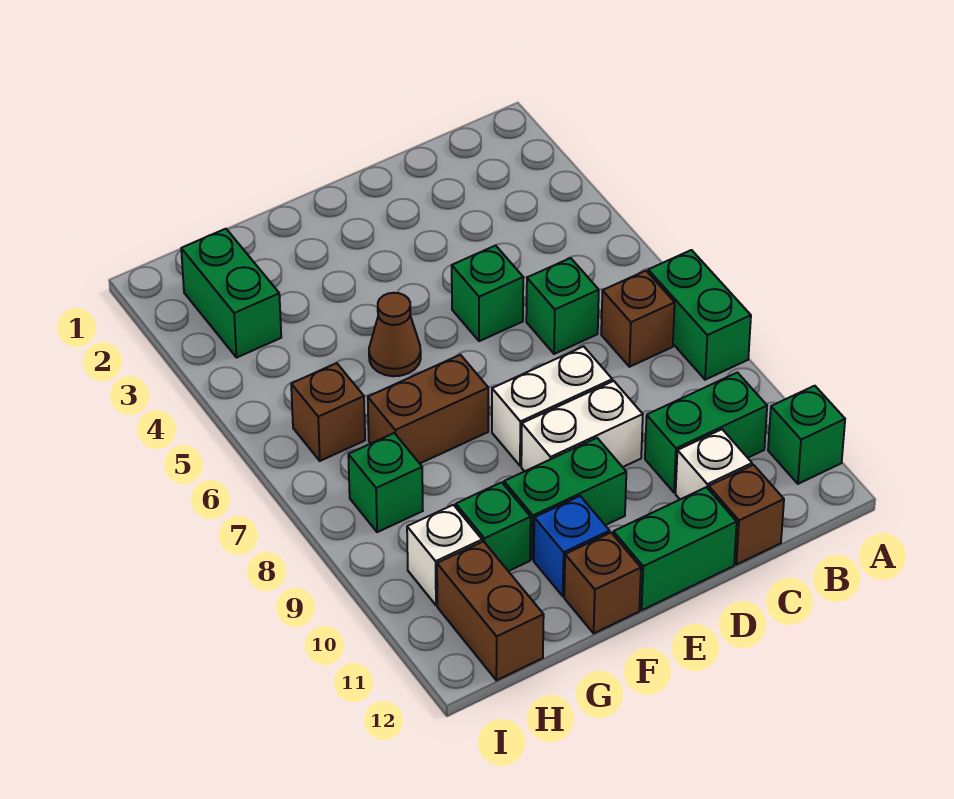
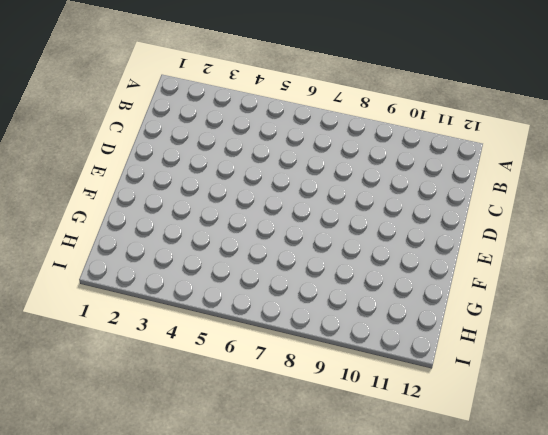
none -> green brick A7:A8 level 1
none -> green brick A11 level 1
none -> brown brick B7 level 1

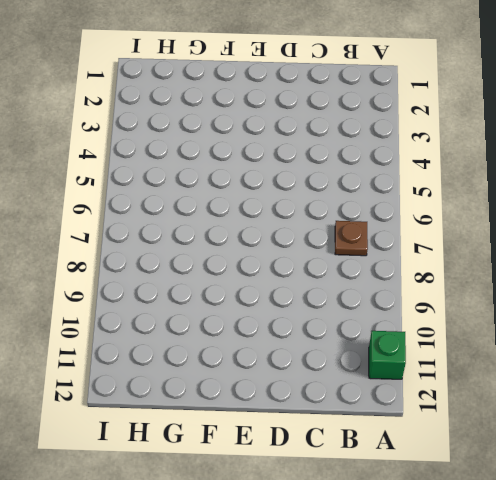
brown plate B7 level 1 -> brown brick B7 level 1
none -> green brick A7:A8 level 1
none -> green brick B10:C10 level 1
none -> green brick C6 level 1

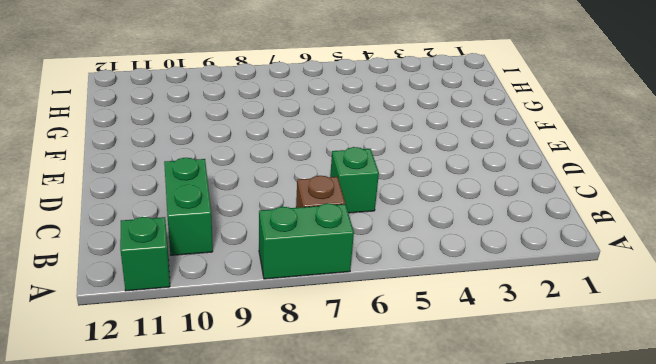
none -> white brick C11 level 1
none -> brown brick C12 level 1
none -> green brick D5 level 1

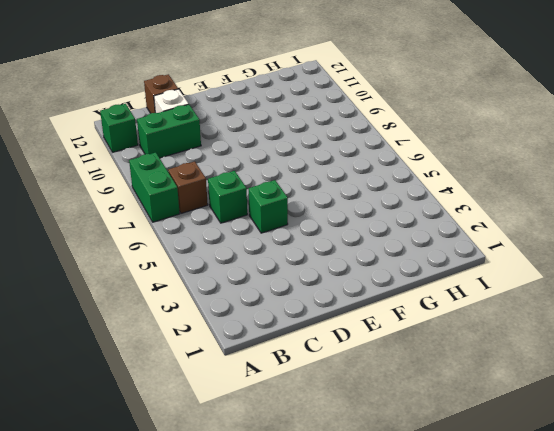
none -> white brick D8:E8 level 1
none -> white brick D9:E9 level 1
none -> green brick D12:E12 level 1

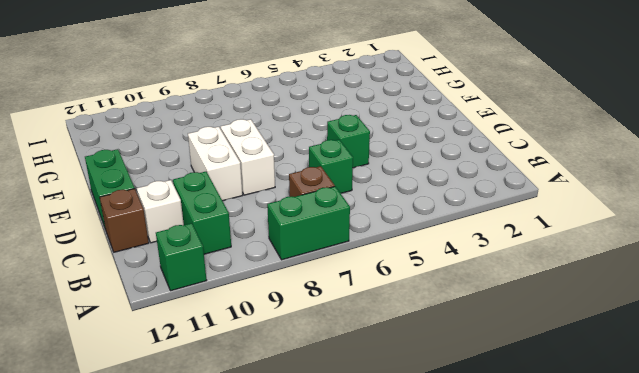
none -> green brick E10:F10 level 1
none -> brown cone F5 level 1
none -> brown brick F7:G7 level 1

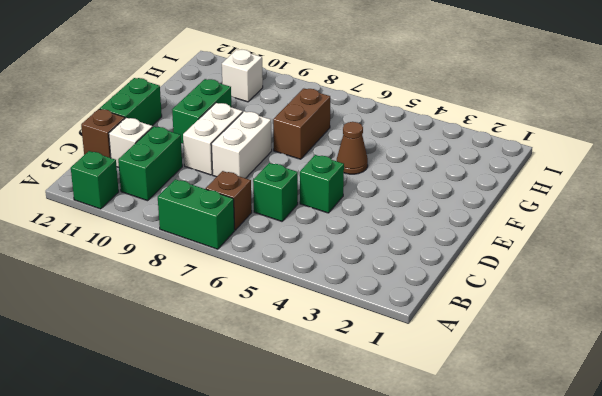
none -> blue brick F11 level 1
none -> brown brick F12 level 1
none -> green brick G10 level 1

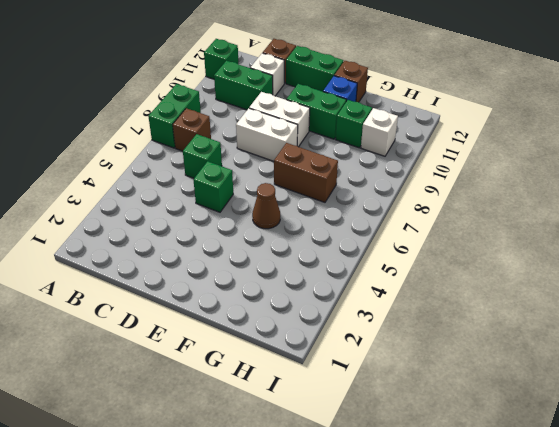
none -> green brick H2:H3 level 1
none -> brown brick H6 level 1
none -> green brick H8 level 1

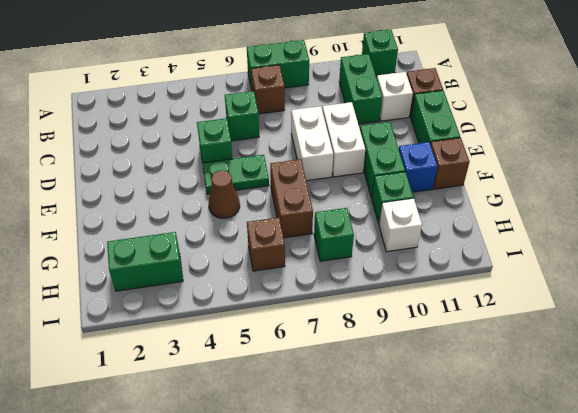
green plate E5:E6 level 1 -> none
none -> brown brick H11:H12 level 1

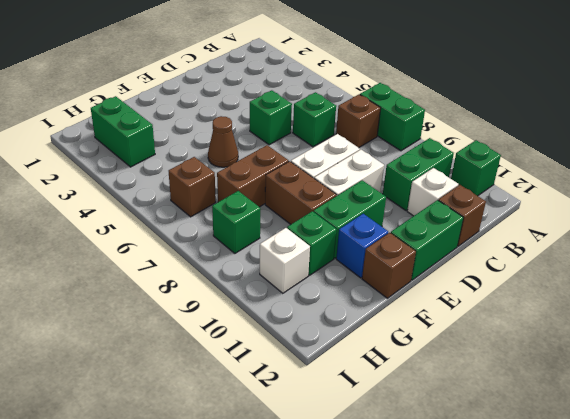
brown brick F8:F9 level 1 -> brown brick H11:H12 level 1

